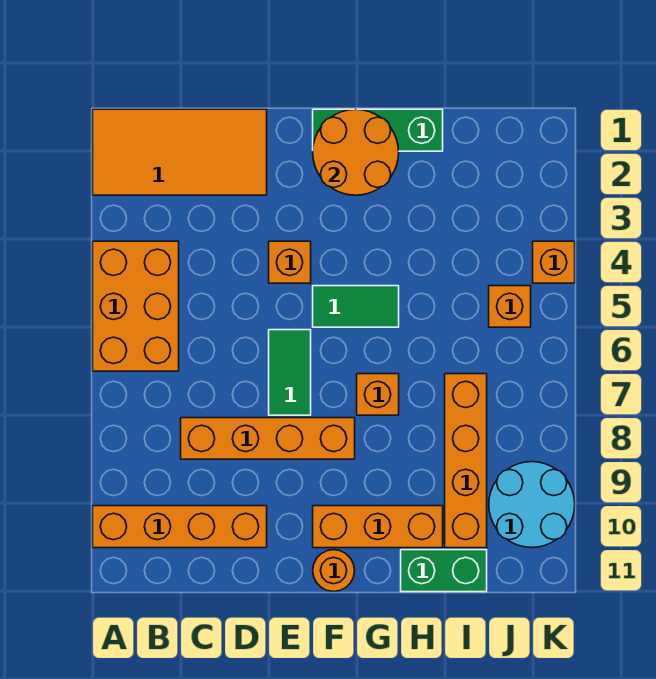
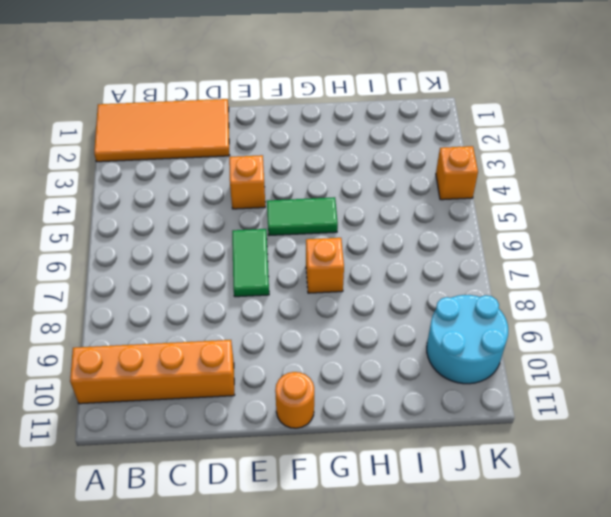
none -> orange brick A4:B6 level 1
none -> orange brick C8:F8 level 1
none -> green brick F1:H1 level 1

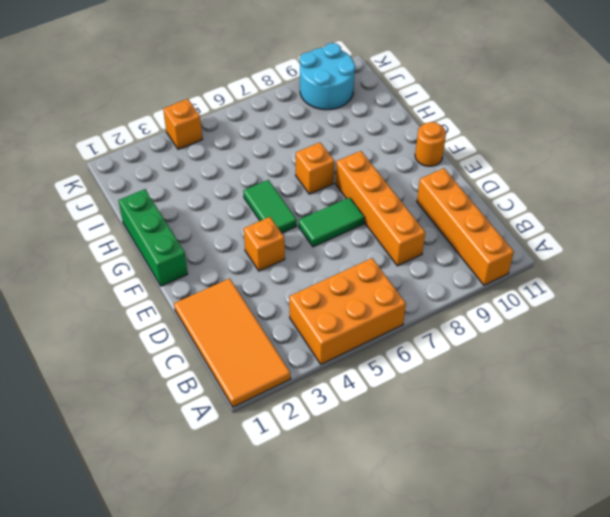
none -> orange brick F10:H10 level 1
none -> green brick H11:I11 level 1
none -> orange brick I7:I10 level 1

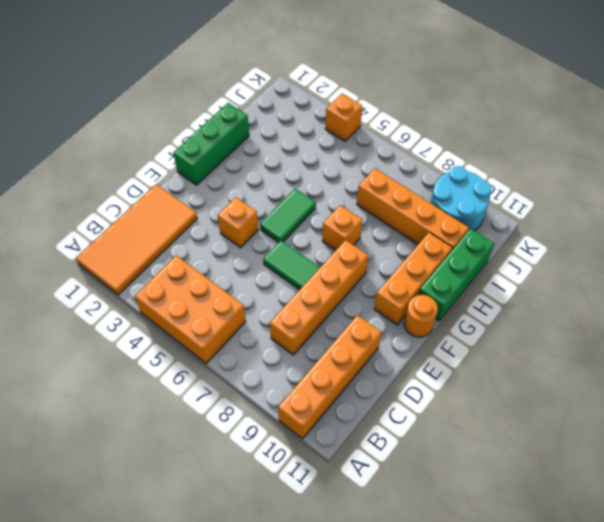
green brick G11:I11 level 1 -> green brick H11:I11 level 1
none -> orange brick J5 level 1
none -> orange round brick F1:G2 level 2

